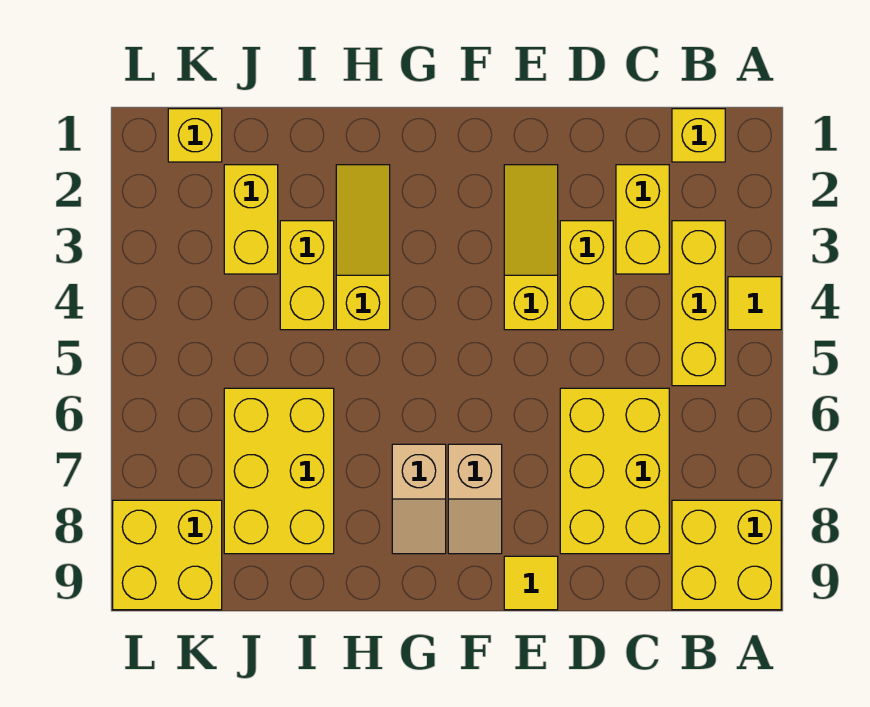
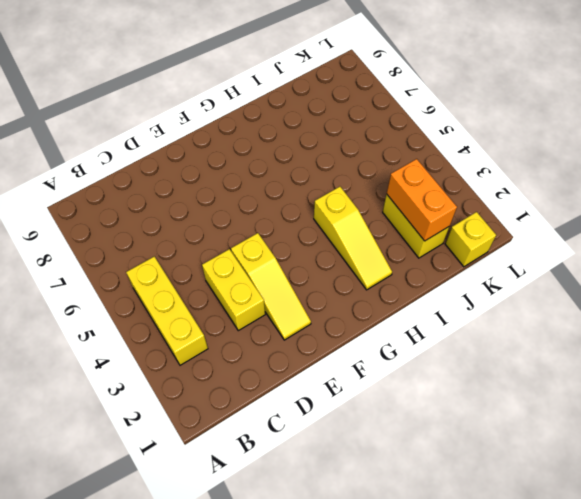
orange brick J2:J3 level 2 -> none
none -> yellow tile A4 level 1
none -> yellow brick A8:B9 level 1
none -> yellow brick B1 level 1

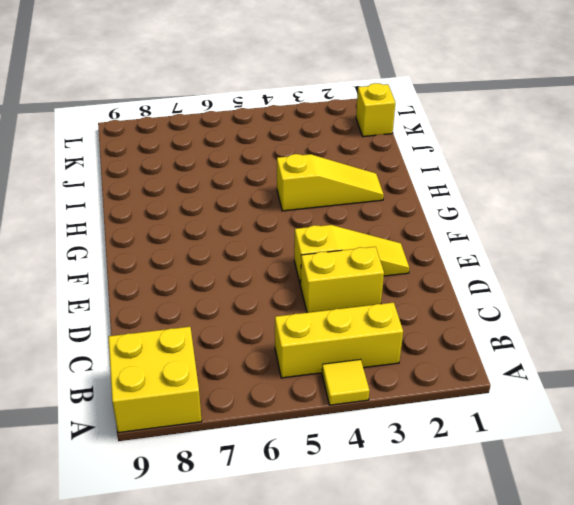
none -> yellow brick B1 level 1
none -> yellow brick C2:C3 level 1
none -> yellow brick C6:D8 level 1

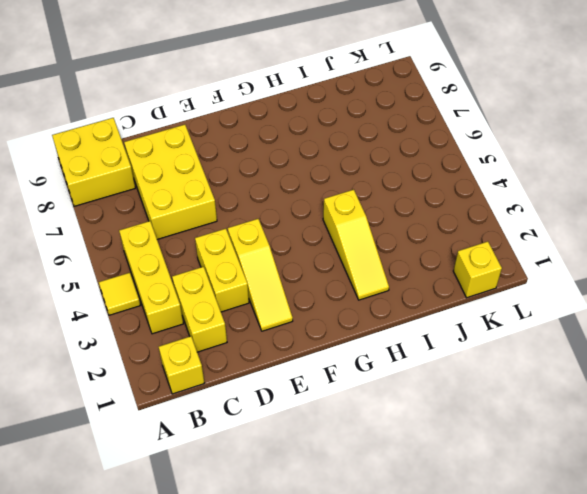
none -> yellow tile E9 level 1
none -> tan slope F7:F8 level 1 top 7
none -> tan slope G7:G8 level 1 top 7

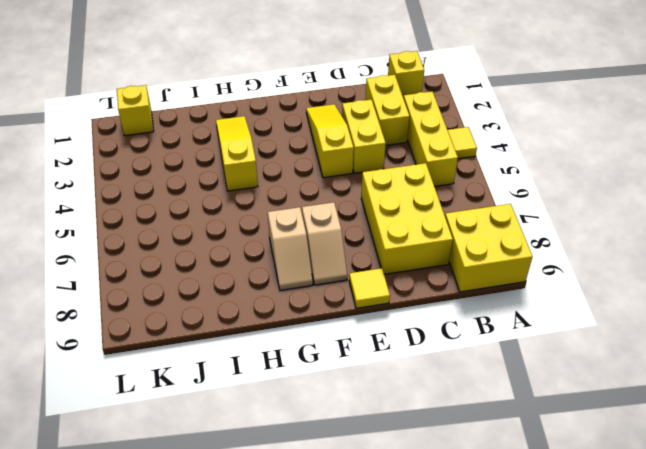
none -> yellow brick I3:I4 level 1
none -> yellow brick I6:J8 level 1
none -> yellow brick J2:J3 level 1

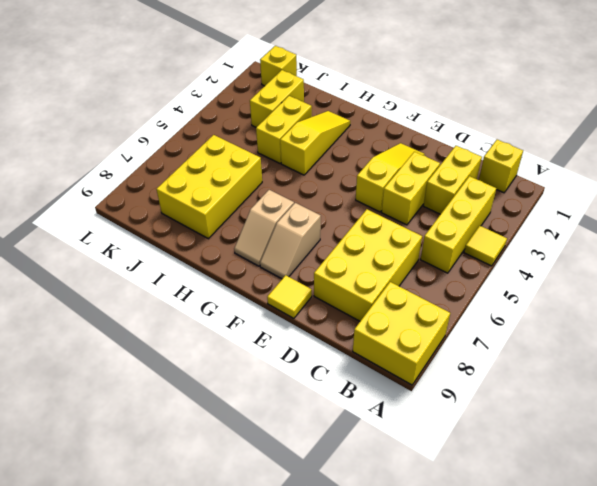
none -> yellow brick K8:L9 level 1

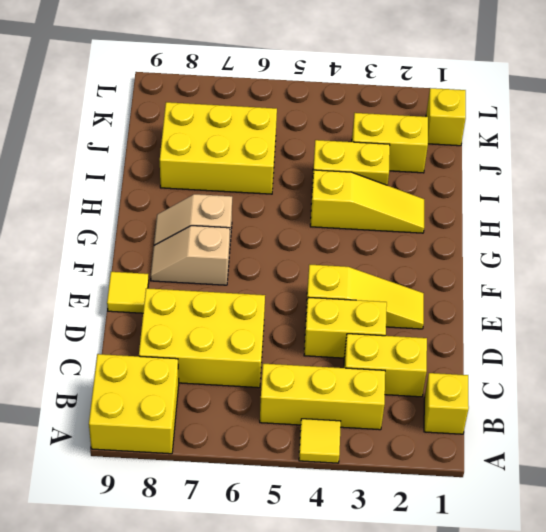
none -> yellow brick K8:L9 level 1

